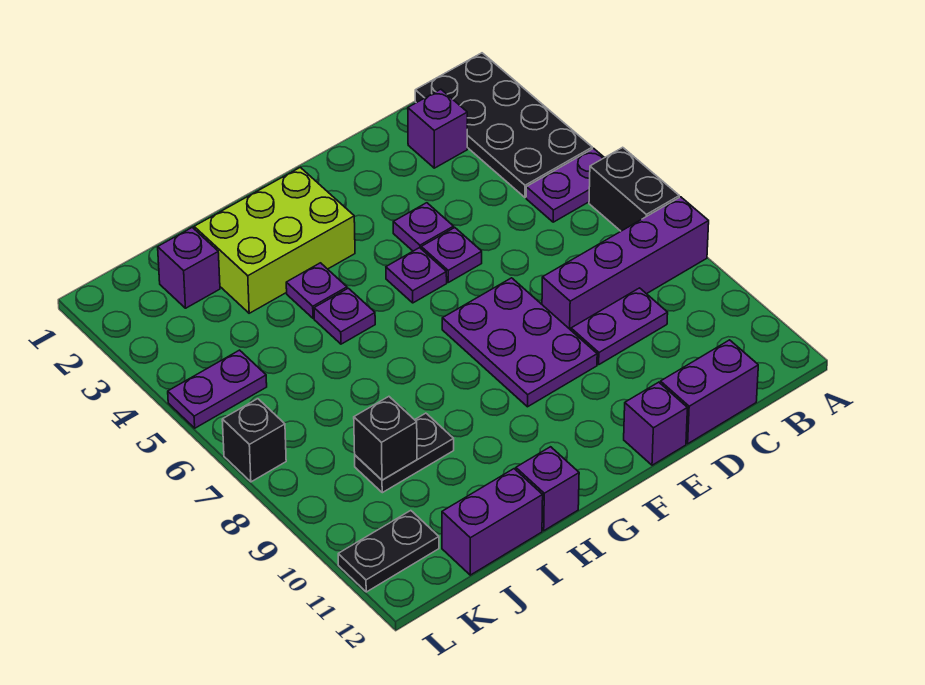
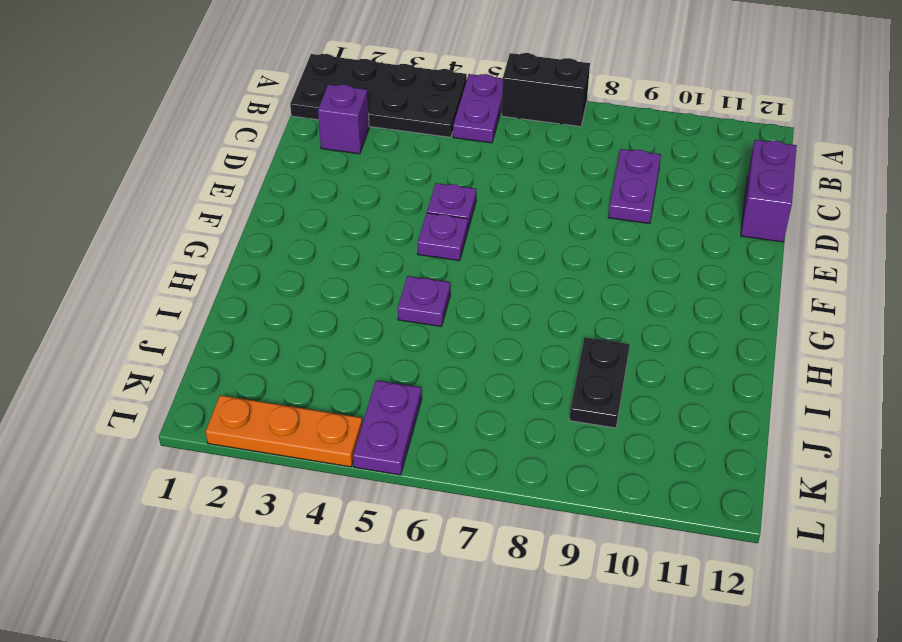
orange plate L2:L4 level 1 -> none
none -> purple brick A8:D8 level 1
none -> purple plate E4 level 1
none -> purple plate E7:F9 level 1

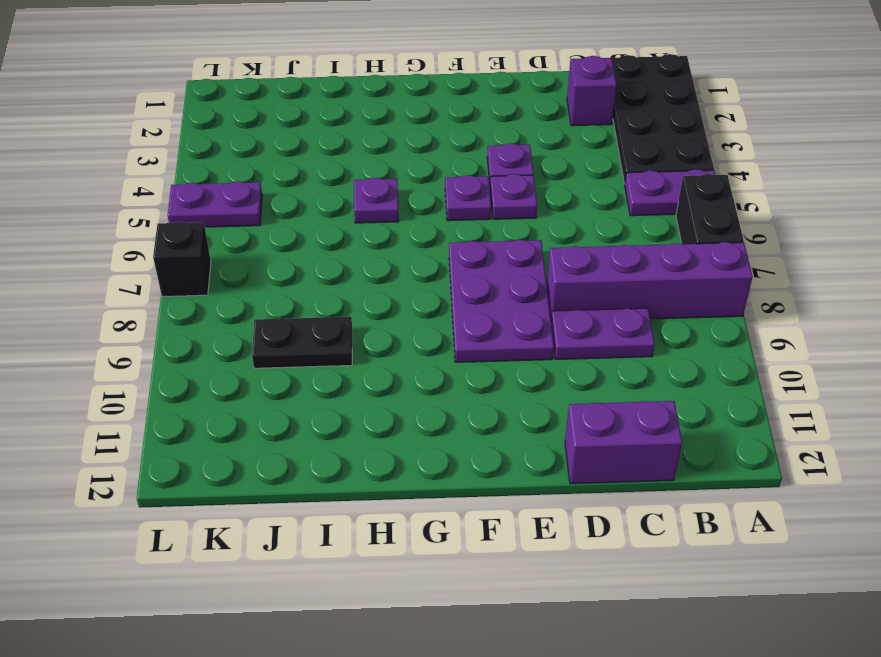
none -> purple brick E12 level 1
none -> lime brick G2:I3 level 1
none -> purple plate H4 level 1

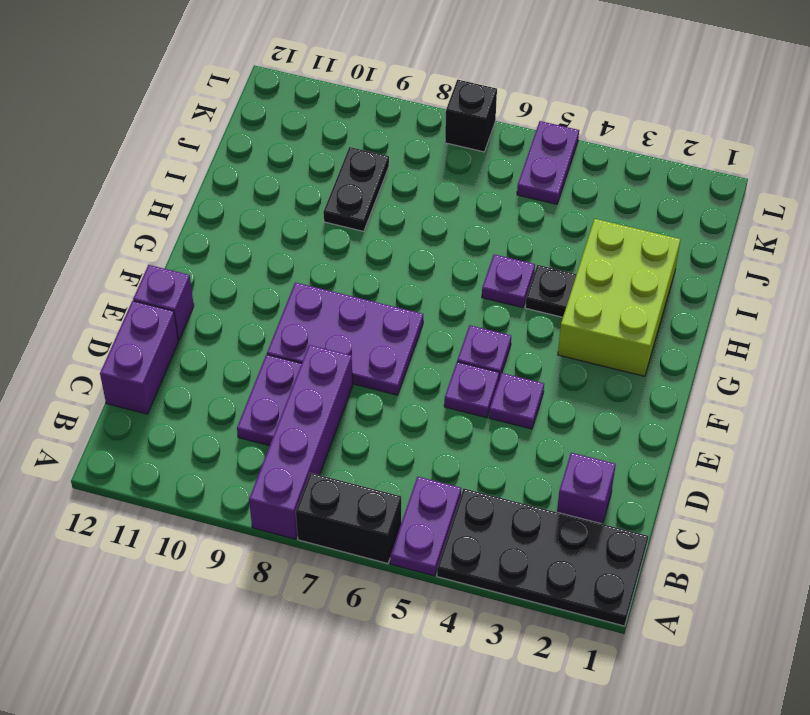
black plate H4 level 1 -> purple plate H4 level 1
none -> purple brick H12 level 1
none -> purple brick I12:J12 level 1
none -> purple brick J2 level 1

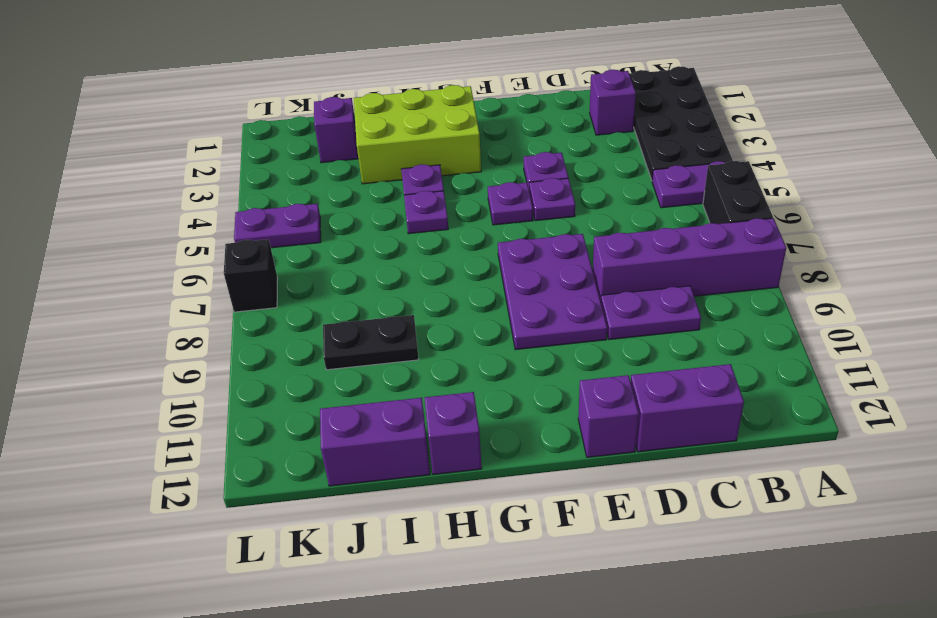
none -> black plate K11:L11 level 1
none -> black brick J9 level 2

